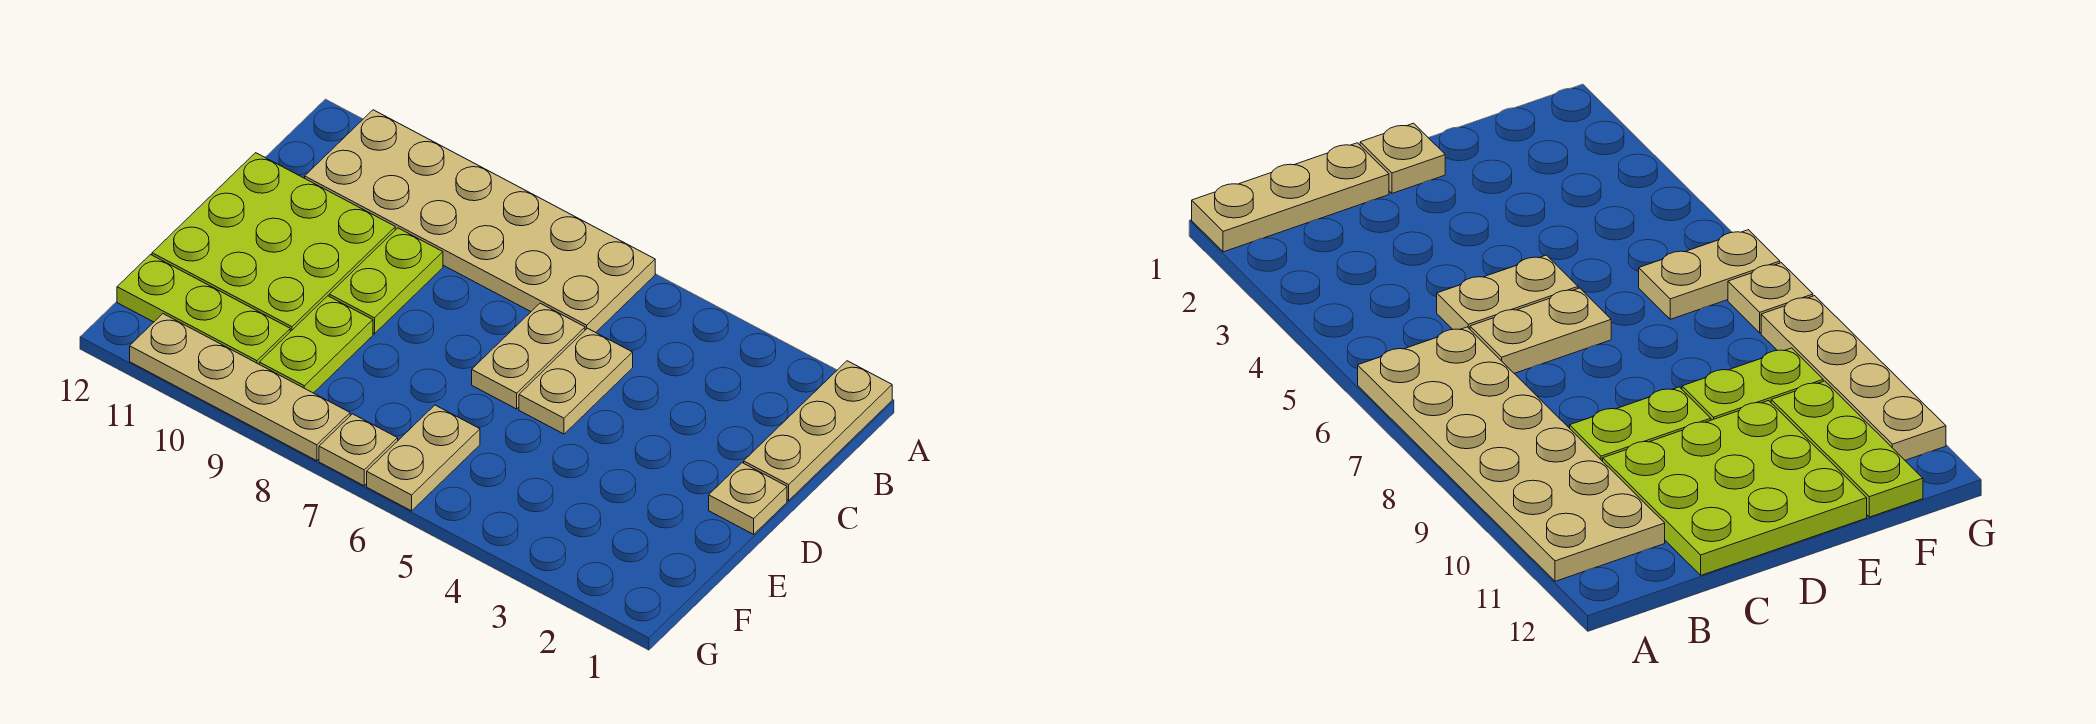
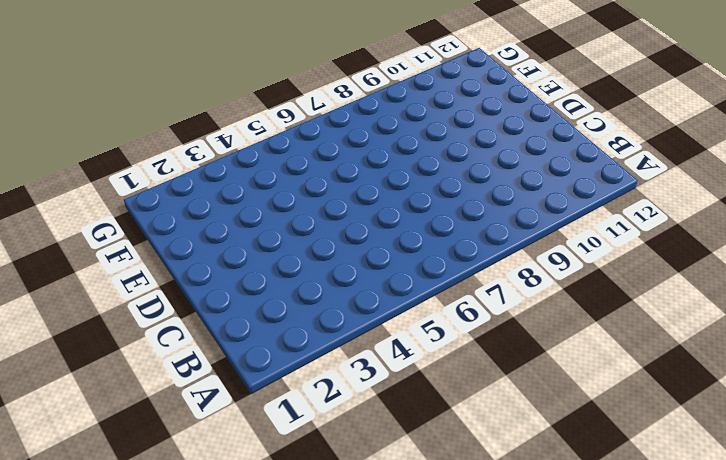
none -> tan plate A1:C1 level 1
none -> tan plate A6:B11 level 1
none -> tan plate C5:D5 level 1

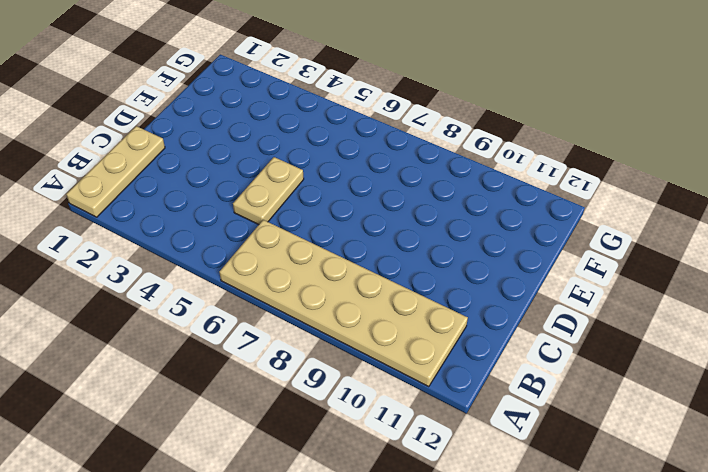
none -> tan plate C6:D6 level 1
none -> lime plate C9:D9 level 1
none -> lime plate C10:E12 level 1

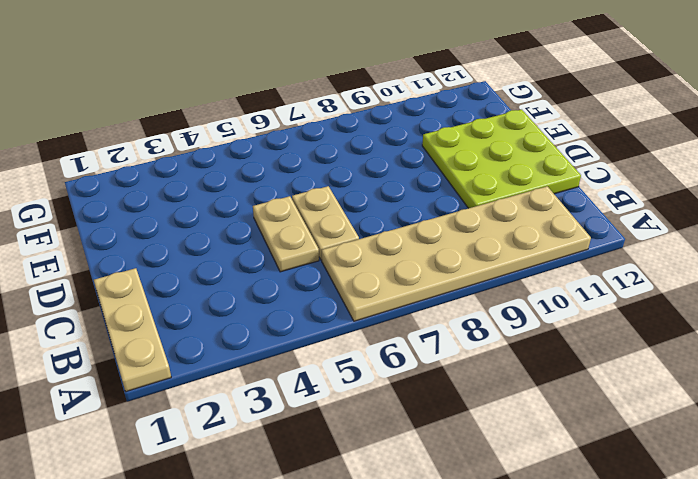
none -> lime plate C9:D9 level 1
none -> tan plate D1 level 1
none -> lime plate E9:F9 level 1

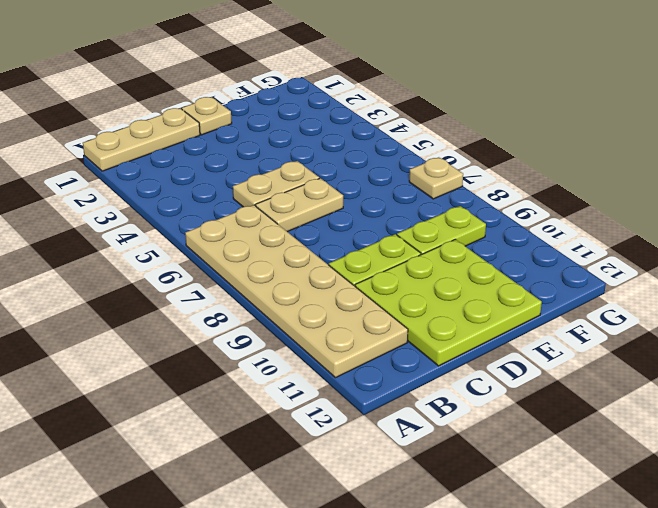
none -> tan plate F6:G6 level 1
none -> lime plate F10:F12 level 1
none -> tan plate G8:G11 level 1

